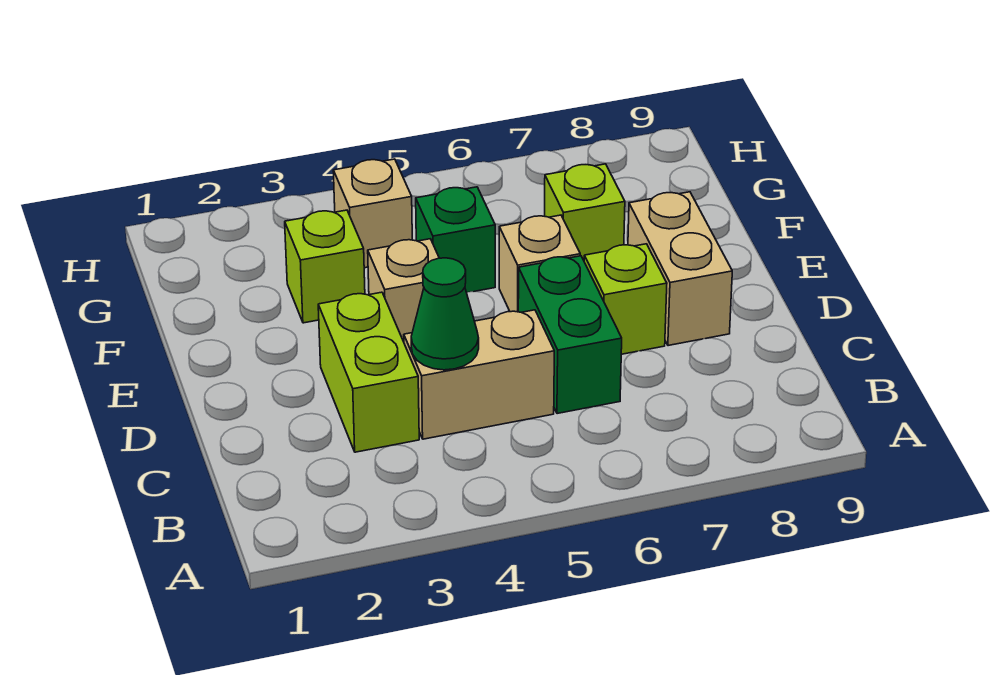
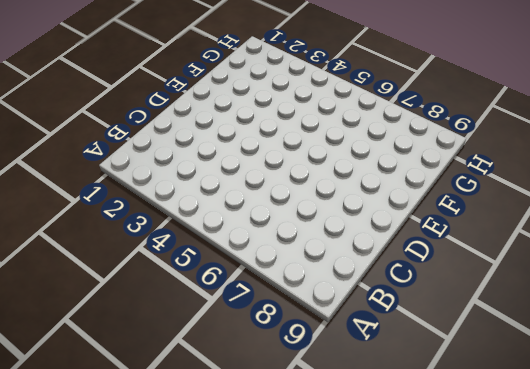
none -> lime brick C3:D3 level 1
none -> tan brick C4:C5 level 1
none -> green brick C6:D6 level 1

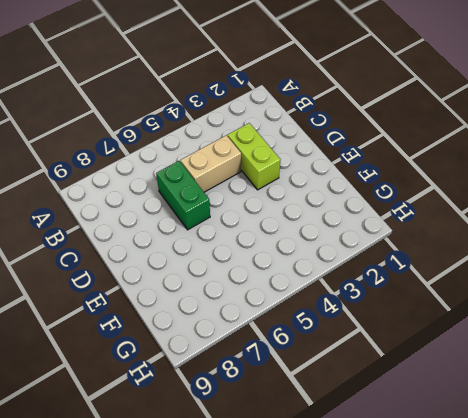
none -> lime brick D7 level 1
none -> tan brick D8:E8 level 1
none -> tan brick E4 level 1

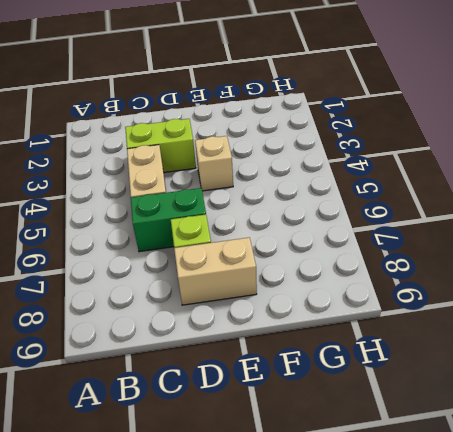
none -> tan brick E6 level 1
none -> lime brick F3 level 1
none -> green brick F5 level 1

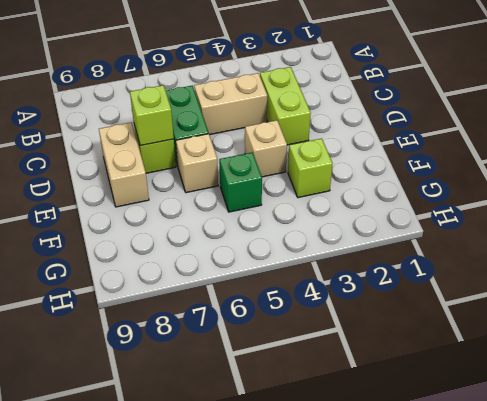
lime brick D7 level 2 -> lime brick F7 level 1
none -> tan brick G4 level 1
none -> green cone C4 level 2

